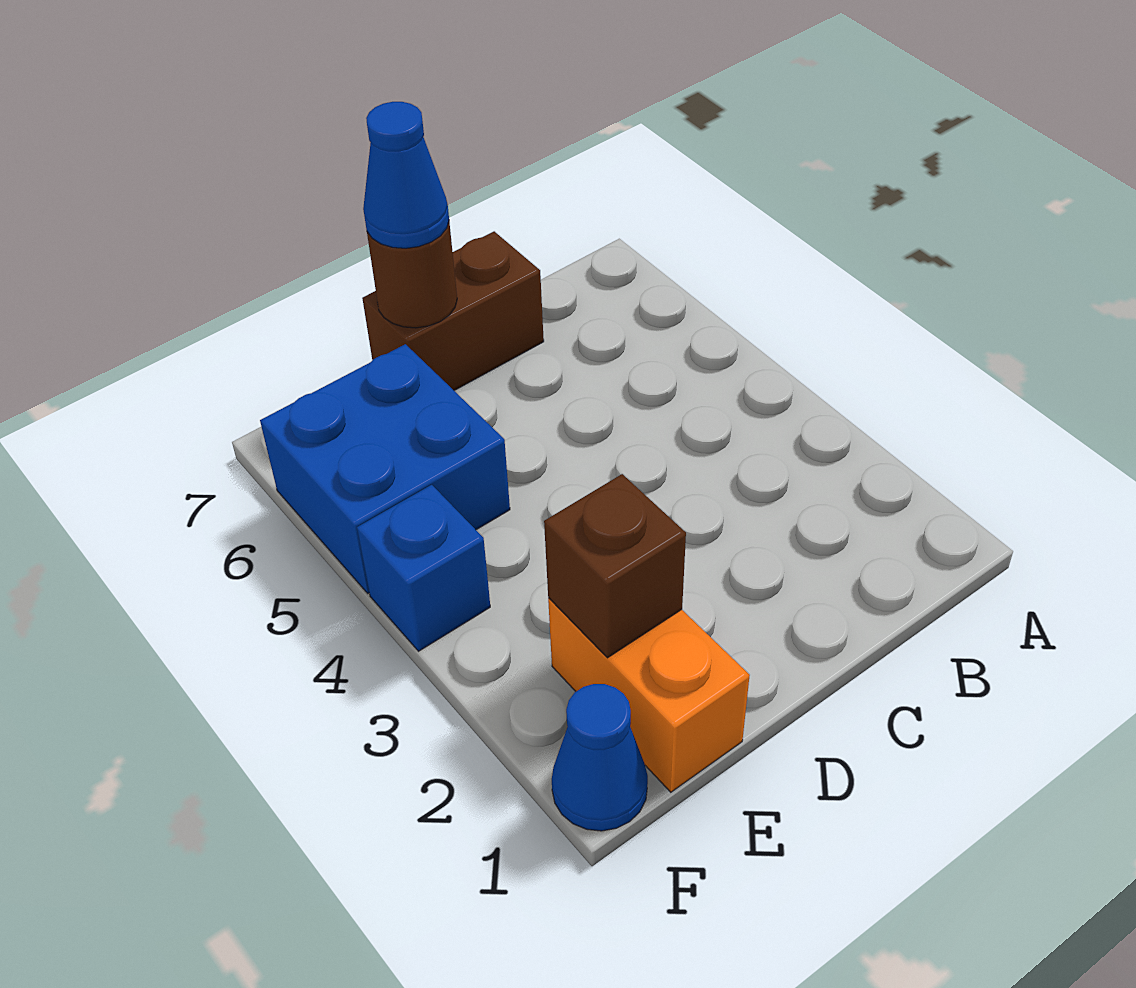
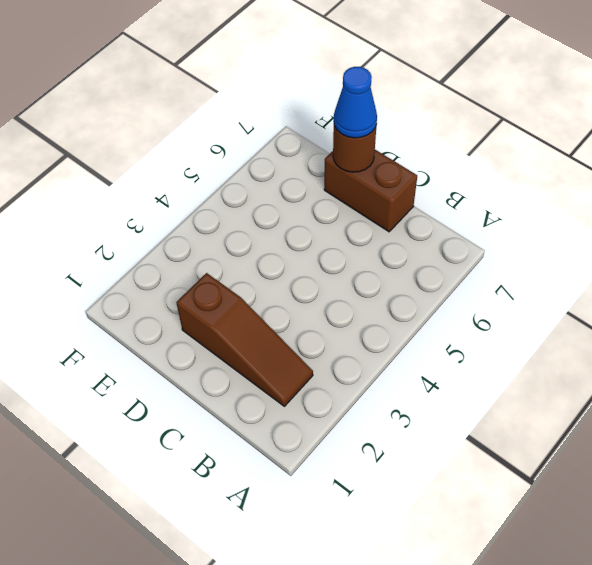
brown slope B2:D2 level 1 top D -> none
none -> orange brick E1:E2 level 1
none -> blue brick E5:F6 level 1

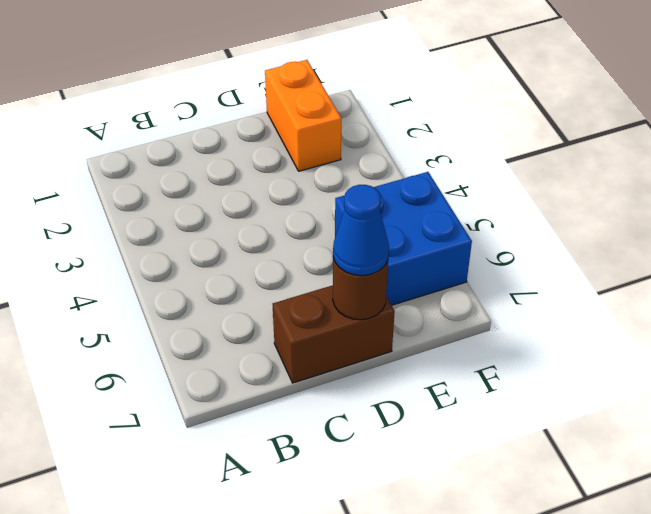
none -> blue cone F1 level 1
none -> blue brick F4 level 1

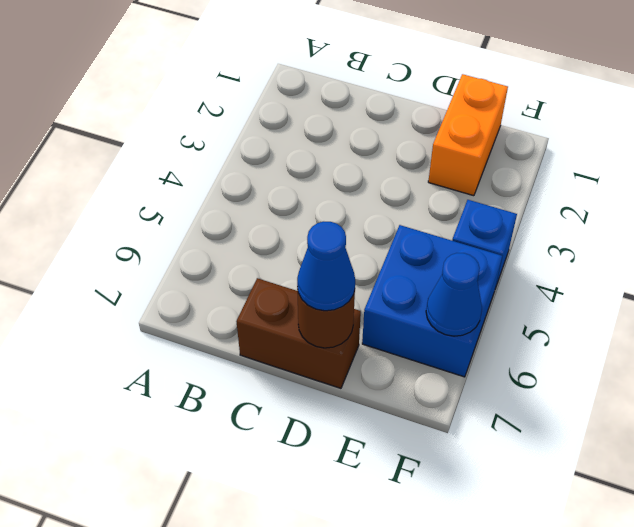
blue cone F6 level 2 -> blue cone F1 level 1
none -> brown brick E2 level 2

